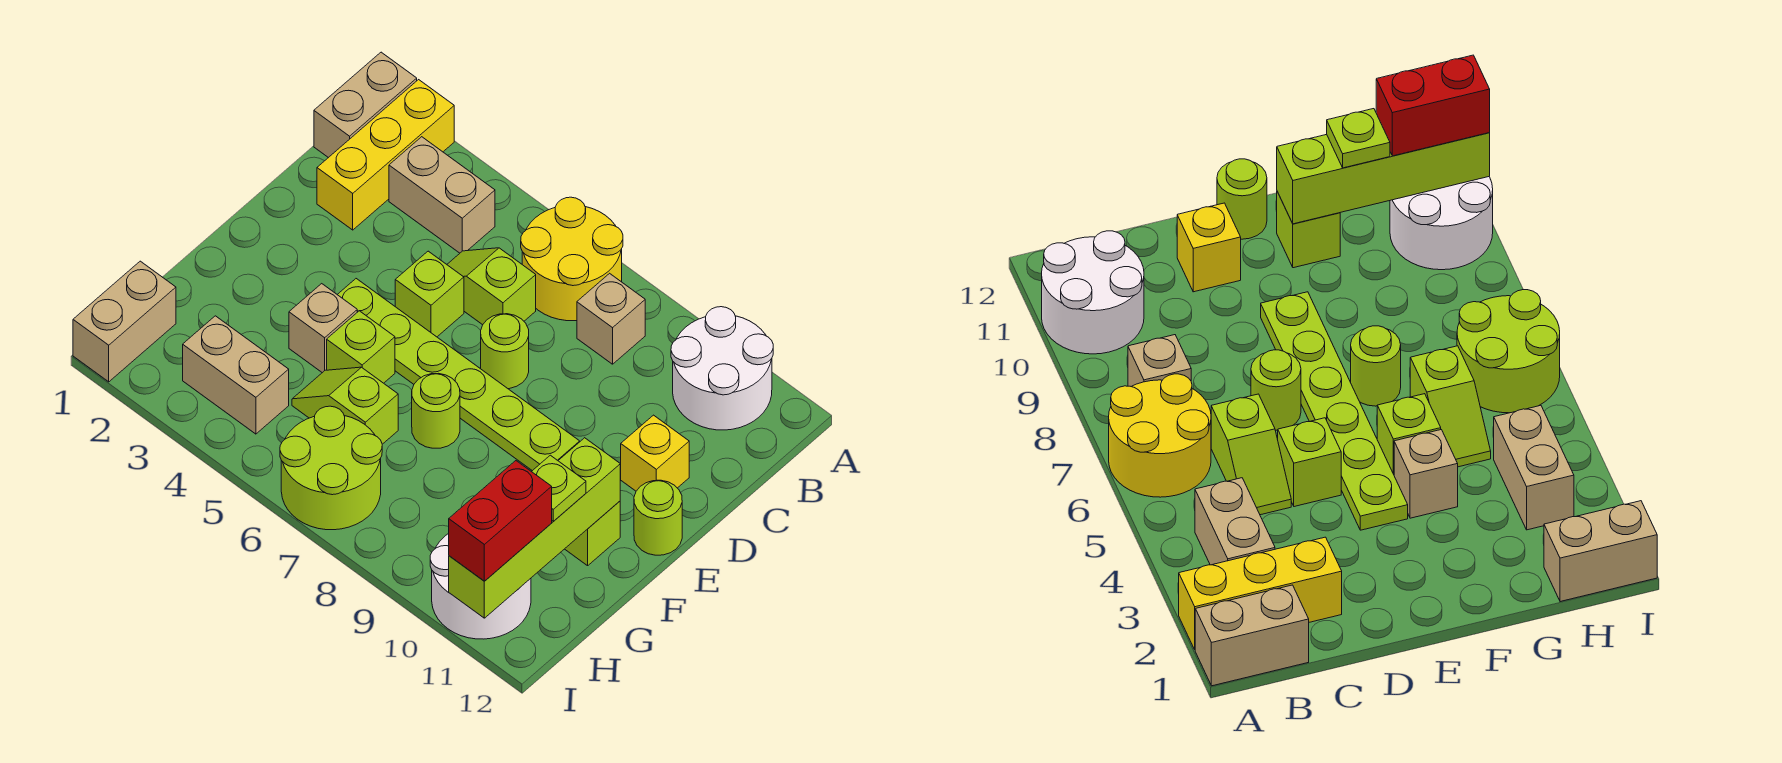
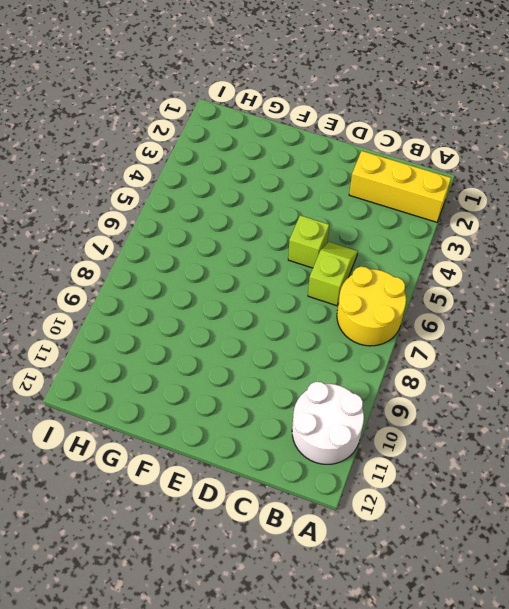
none -> tan brick A1:B1 level 1
none -> tan brick B3:B4 level 1
none -> tan brick B8 level 1

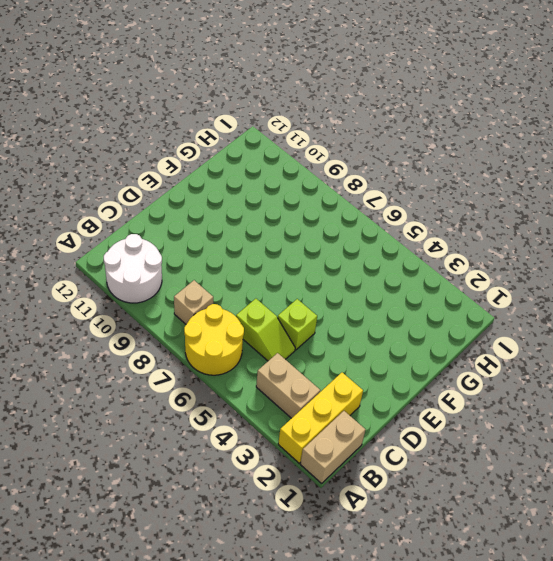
none -> lime round brick D7 level 1
none -> yellow brick D11 level 1
none -> lime plate E4:E9 level 1

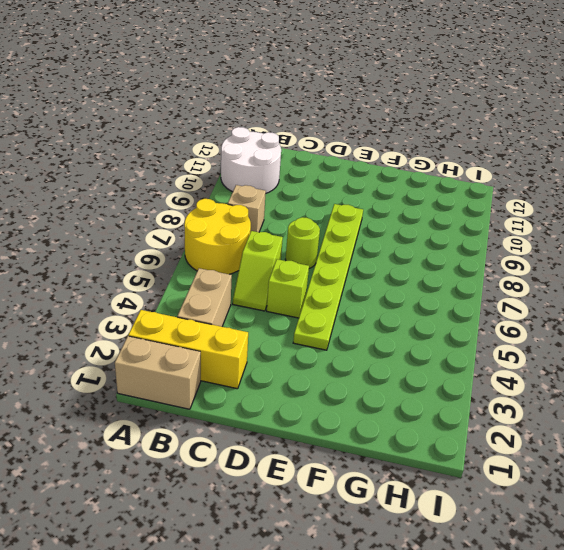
none -> yellow brick D11 level 1
none -> lime round brick E12 level 1
none -> tan brick F4 level 1

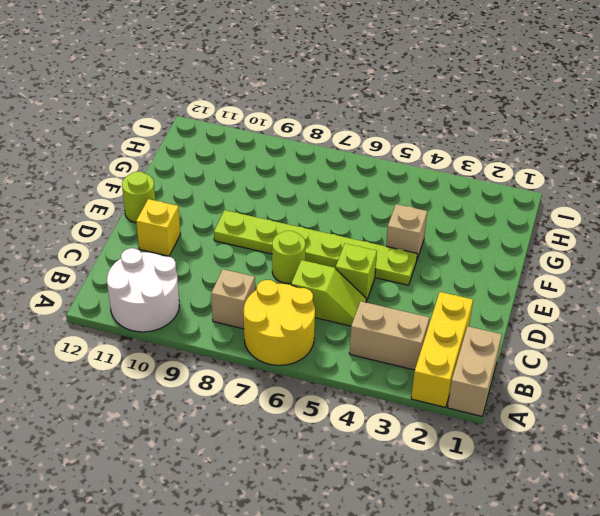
none -> lime brick F5 level 1
none -> lime round brick F7 level 1
none -> lime brick F11 level 1

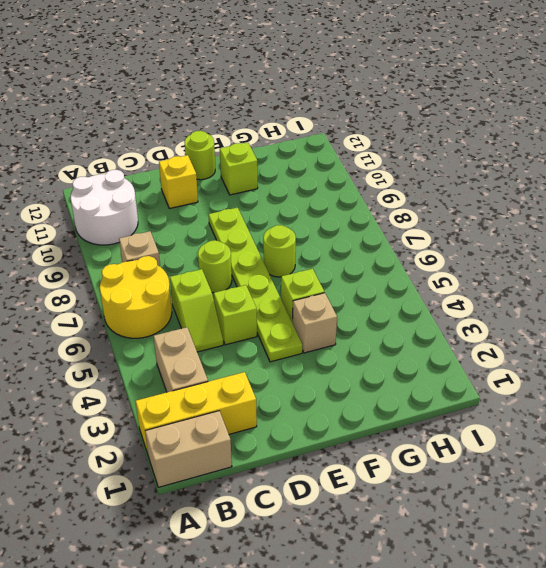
none -> lime slope G5:G6 level 1 top 6
none -> tan brick H1:I1 level 1
none -> tan brick H3:H4 level 1

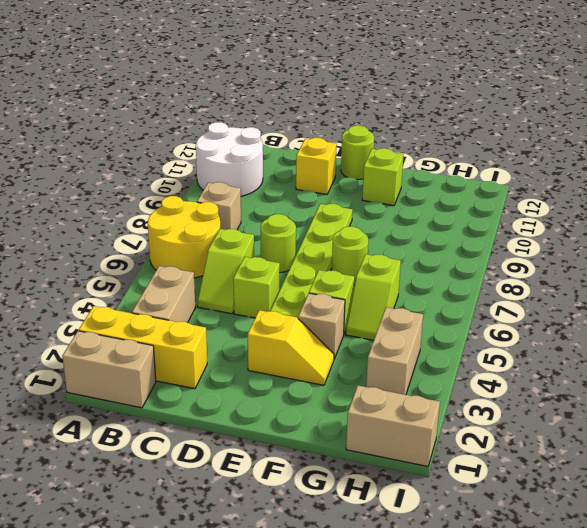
yellow slope E3:F3 level 1 top E -> none
none -> lime round brick H6:I7 level 1
none -> white round brick H10:I11 level 1
none -> lime brick F11:I11 level 2

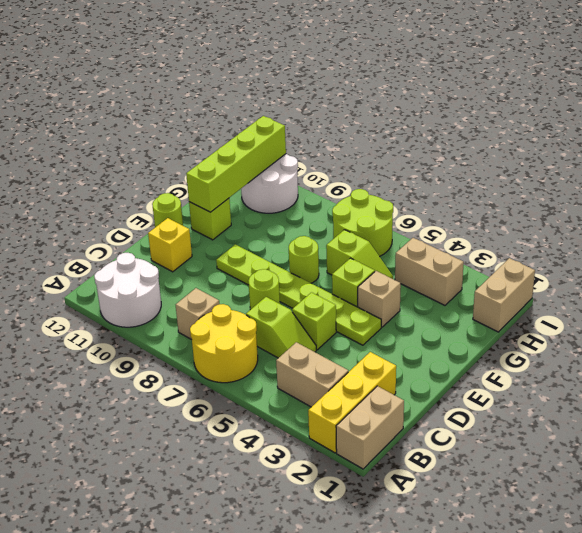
none -> lime plate G11 level 3
none -> red brick H11:I11 level 3

